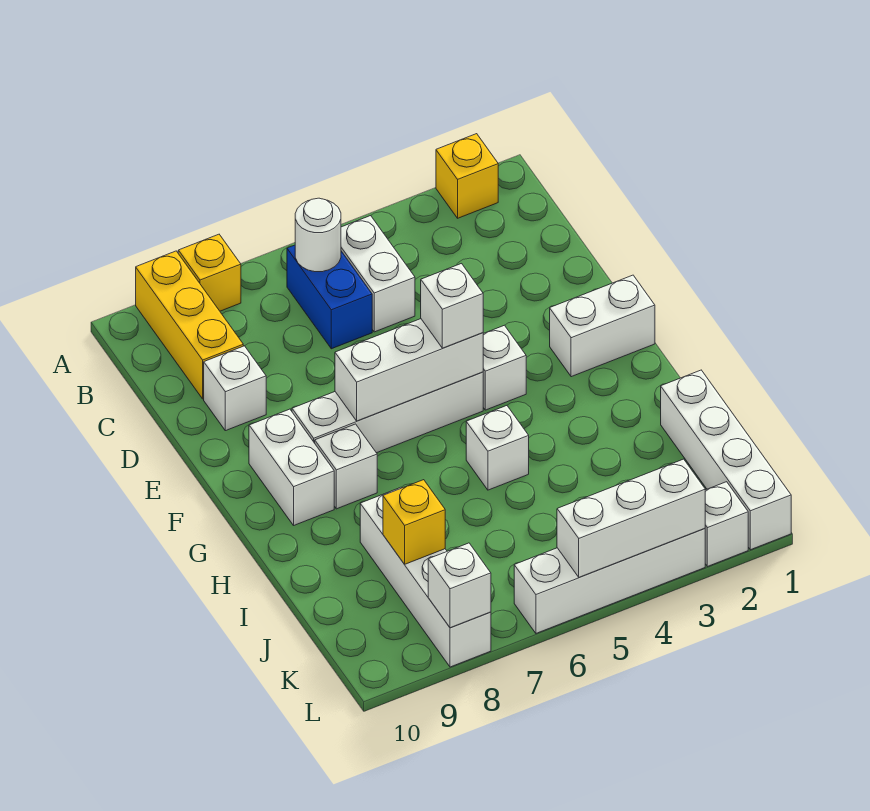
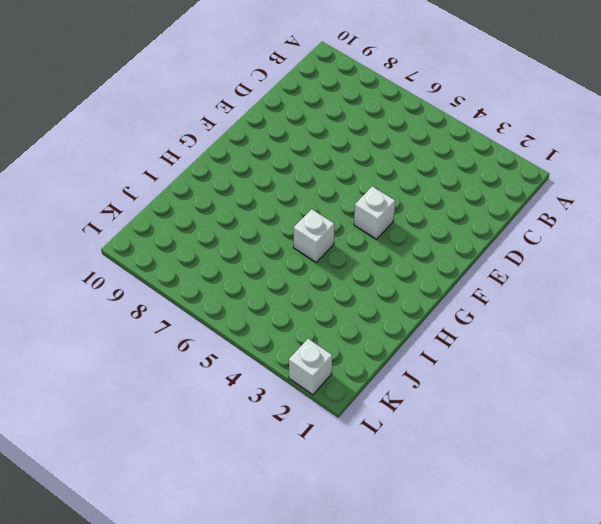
none -> yellow brick A2 level 1
none -> yellow brick A8 level 1
none -> yellow brick A9:C9 level 1

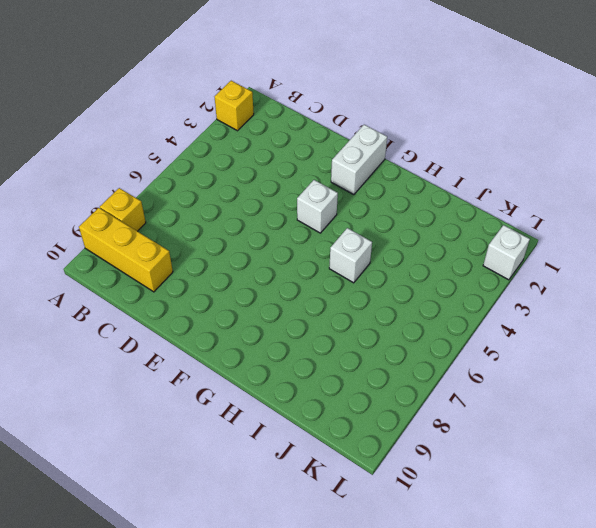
none -> white brick B5:C5 level 1
none -> blue brick B6:C6 level 1
none -> white brick D9 level 1

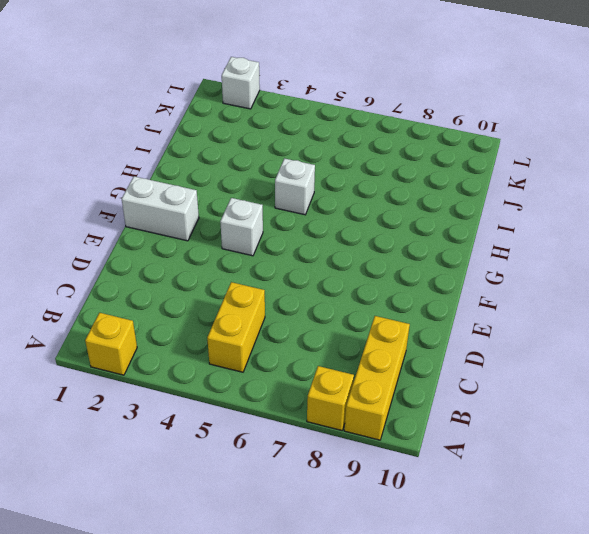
yellow brick B5:C5 level 1 -> white brick B5:C5 level 1
none -> blue brick B6:C6 level 1
none -> white brick D9 level 1
none -> white brick F5:F8 level 1

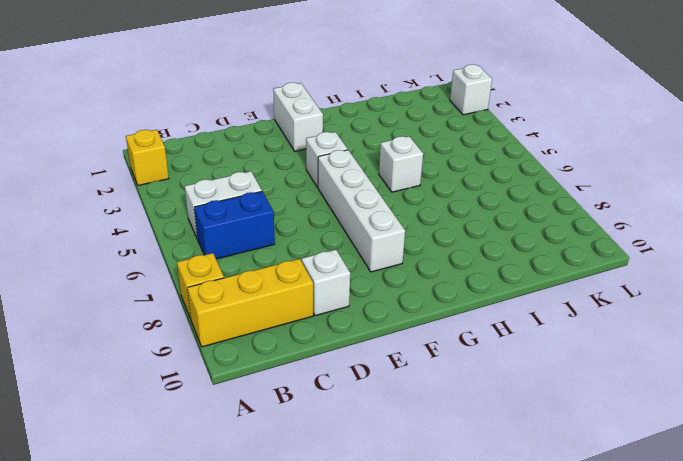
none -> white brick F9:G9 level 1
none -> white brick G8 level 1
none -> white brick I1:L1 level 1

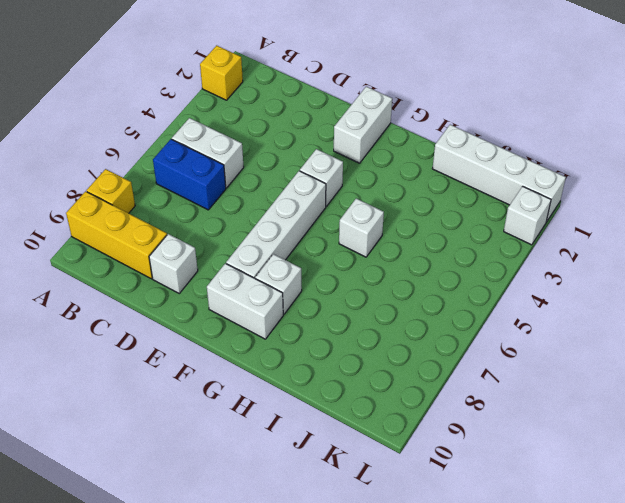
none -> white brick I8:L8 level 1
none -> white brick L3:L6 level 1
none -> white round brick B6 level 2

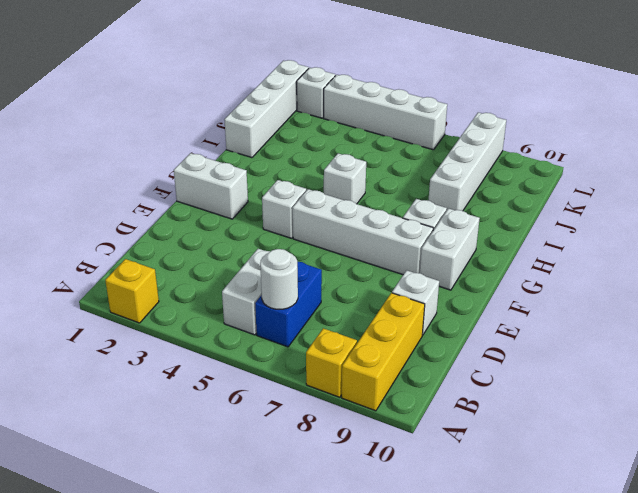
none -> white brick F5:F7 level 2
none -> yellow brick J8 level 2
none -> white brick L3:L5 level 2

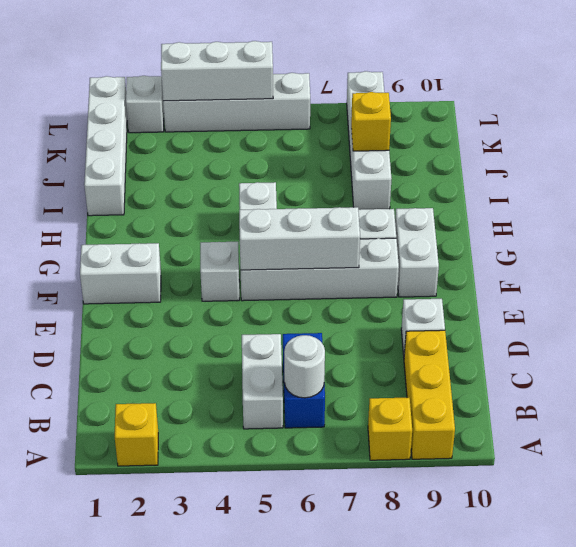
none -> white brick L8 level 2
none -> white brick F5 level 3

